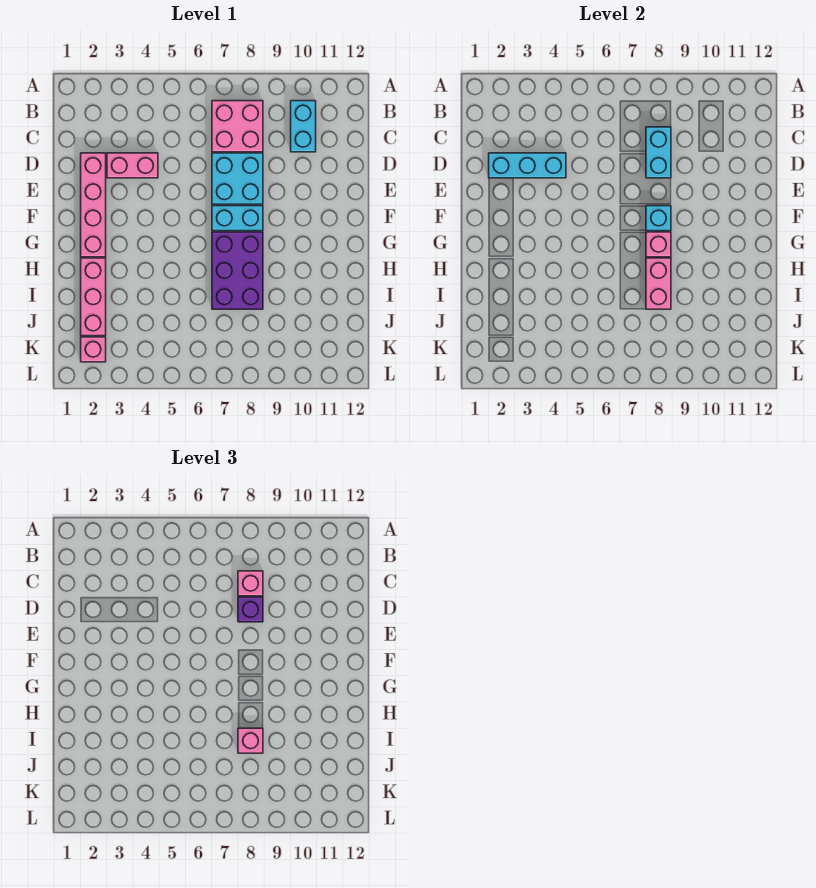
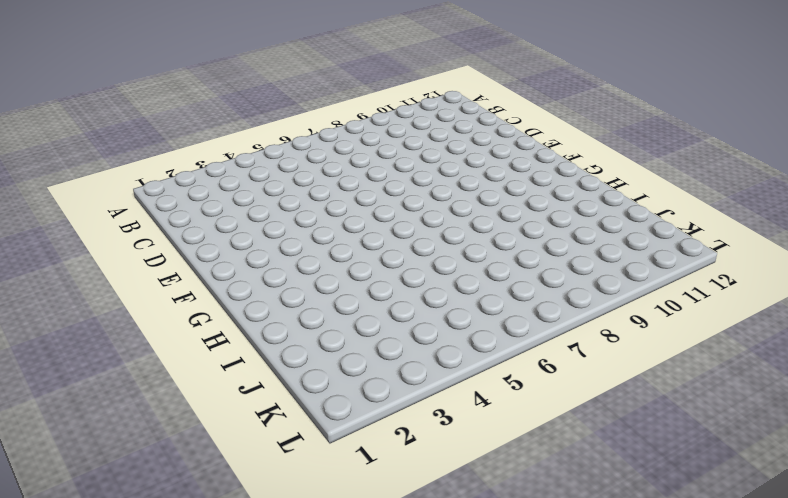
none -> pink brick B7:C8 level 1
none -> cyan brick B10:C10 level 1
none -> pink brick D2:G2 level 1

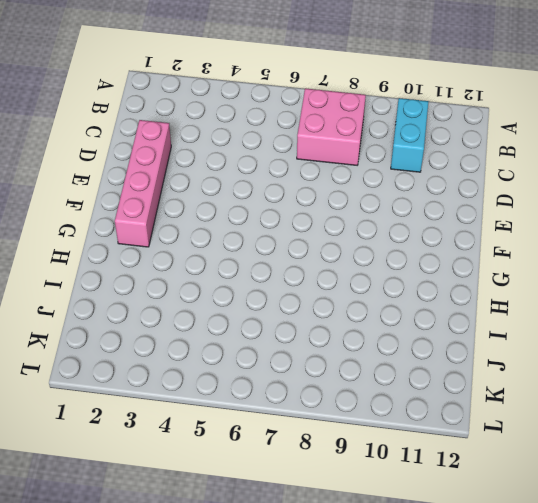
none -> pink brick D3:D4 level 1
none -> cyan brick D7:E8 level 1
none -> cyan brick F7:F8 level 1

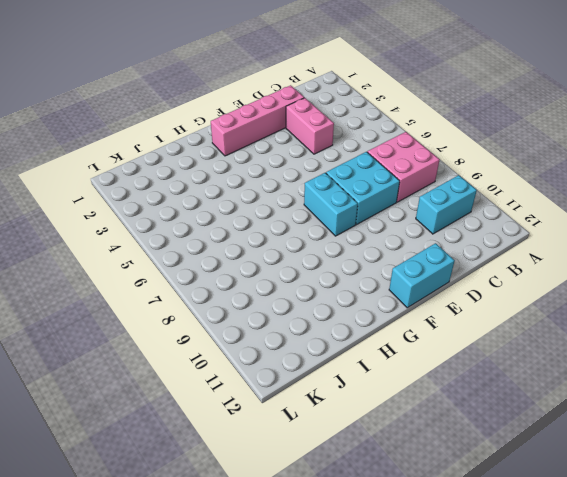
cyan brick E12:F12 level 1 -> cyan brick C8:D8 level 2
none -> purple brick G7:I8 level 1
none -> pink brick H2:J2 level 1
none -> pink brick K2 level 1

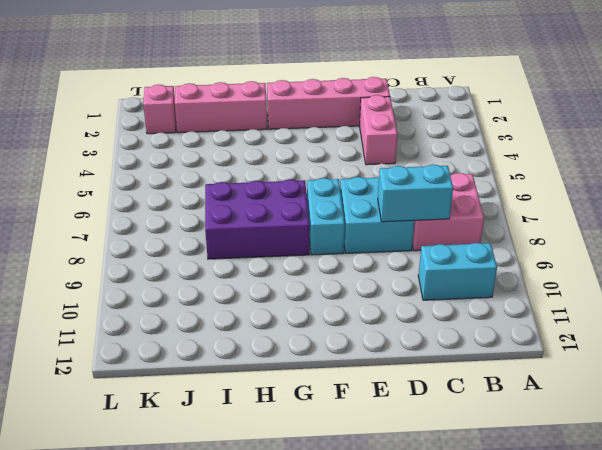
none -> cyan brick D2:D4 level 2
none -> cyan brick F8 level 2
none -> pink brick G8 level 2

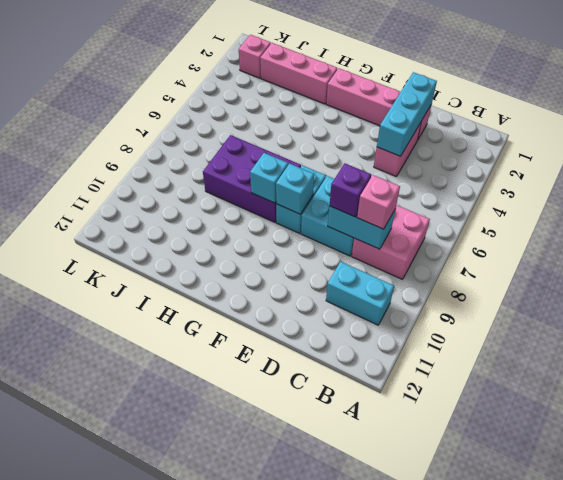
cyan brick G8 level 2 -> pink brick G8 level 2
none -> pink brick H8:I8 level 2
none -> pink brick I8 level 3

